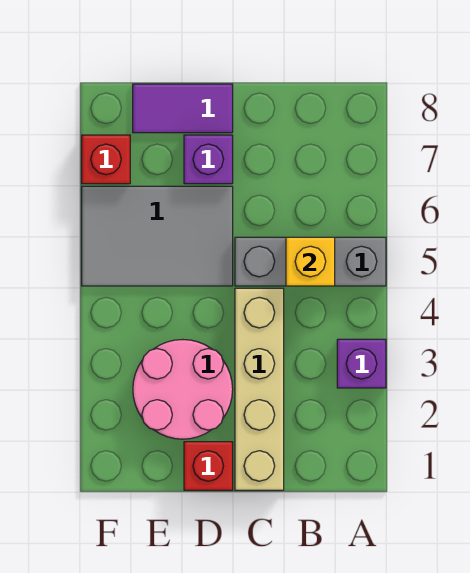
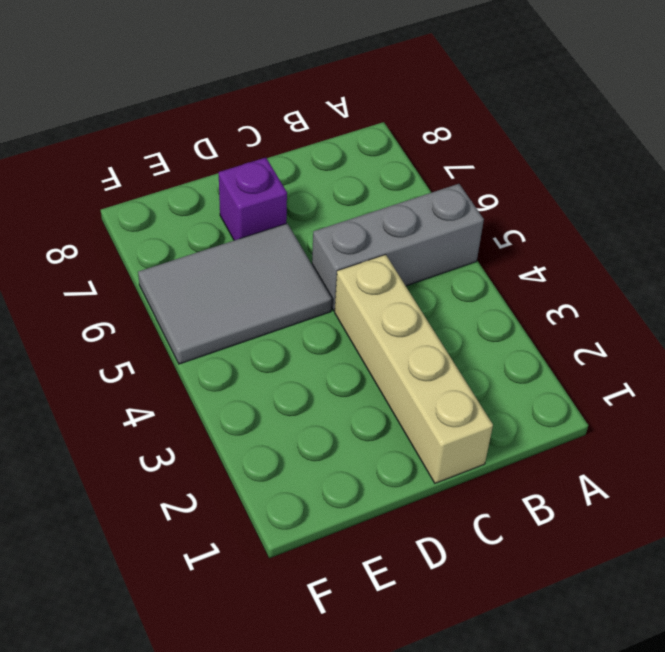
none -> purple brick A3 level 1
none -> red brick D1 level 1

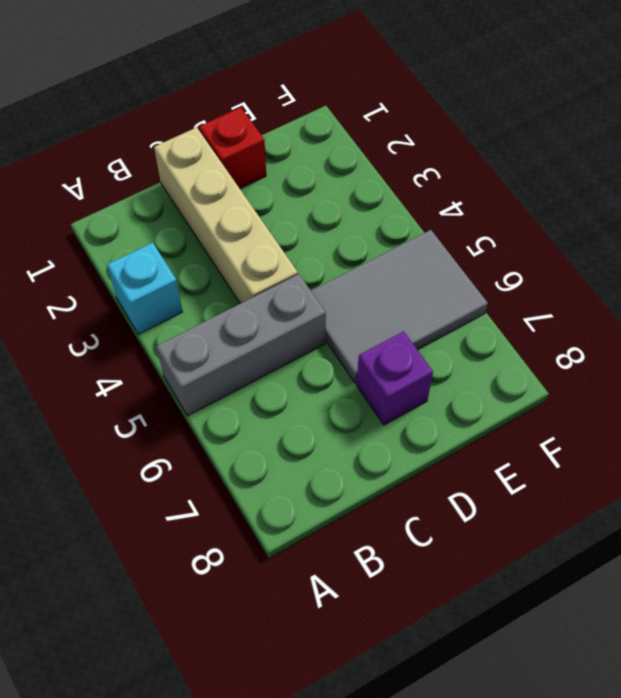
cyan brick A3 level 1 -> purple brick A3 level 1
none -> pink round brick D2:E3 level 1
none -> purple tile D8:E8 level 1

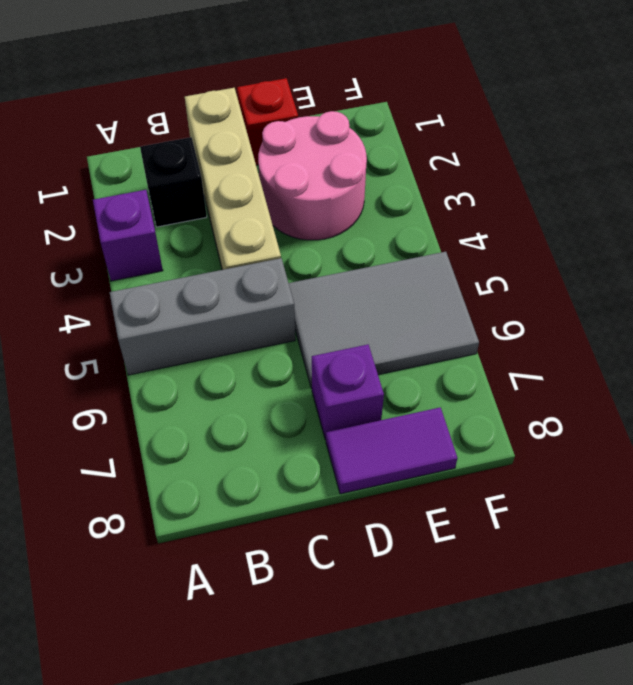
black brick B2 level 1 -> none
none -> red brick F7 level 1
none -> yellow brick B5 level 2

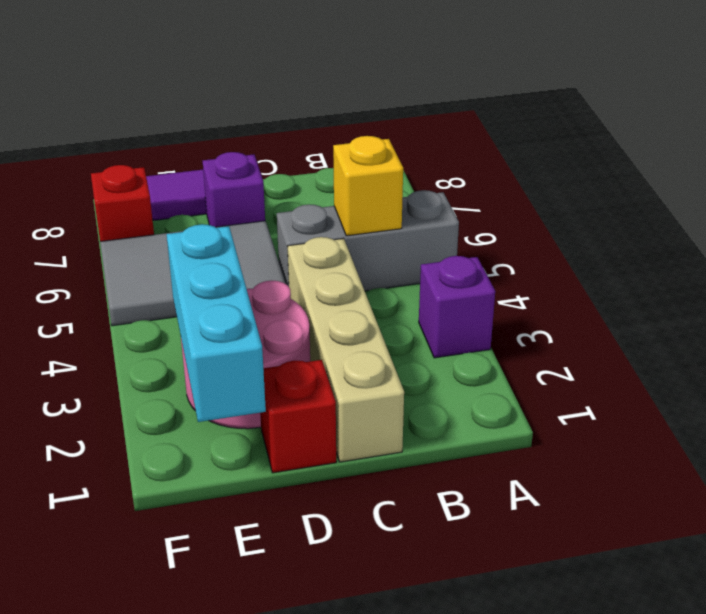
cyan brick E1:E3 level 2 -> none

